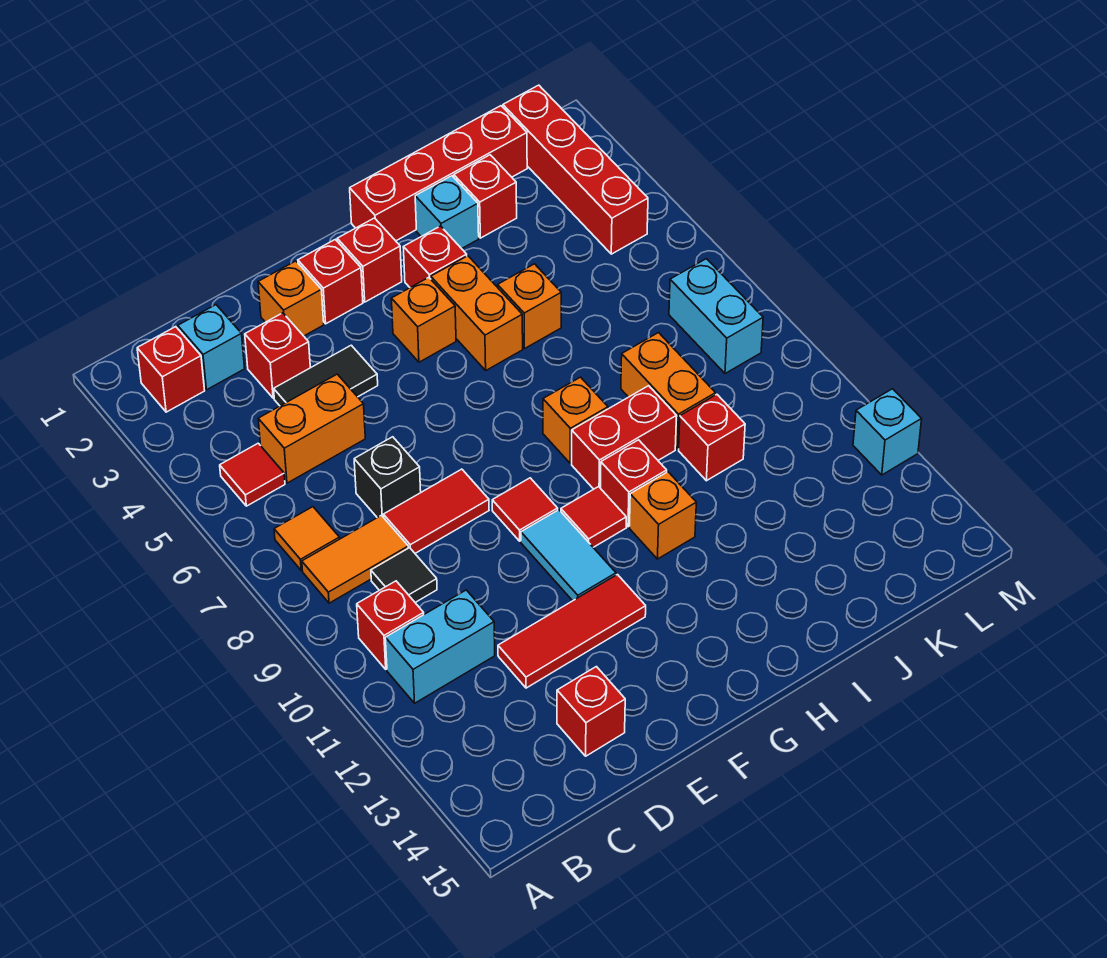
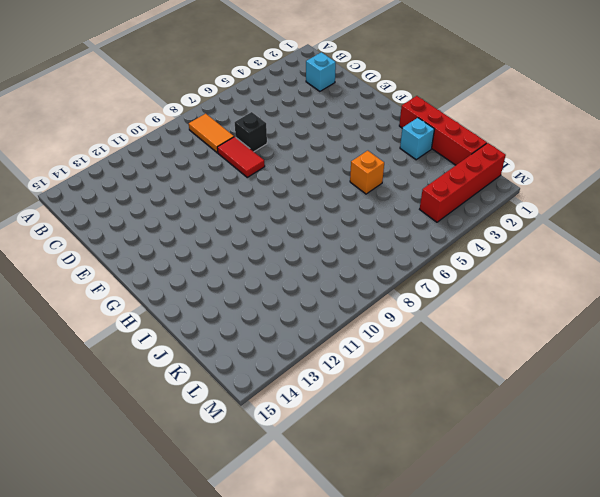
none -> red brick B2 level 1
none -> red tile B5 level 1
none -> orange tile B7 level 1
none -> red brick B10 level 1

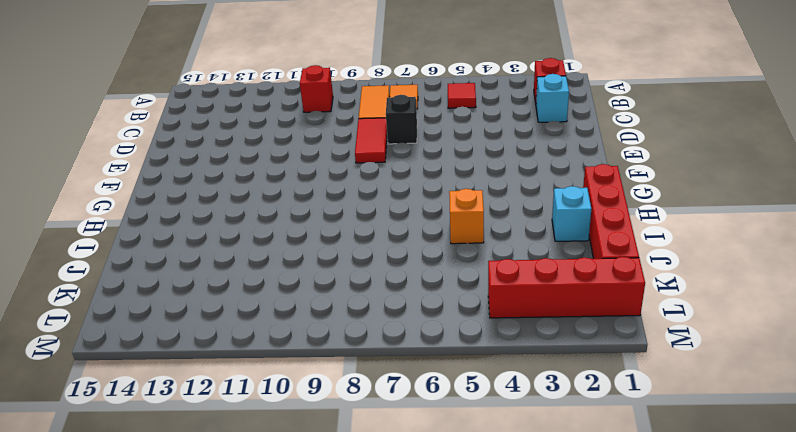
none -> cyan brick B11:C11 level 1
none -> orange brick C5:D5 level 1
none -> black tile C9 level 1
none -> red brick D3 level 1

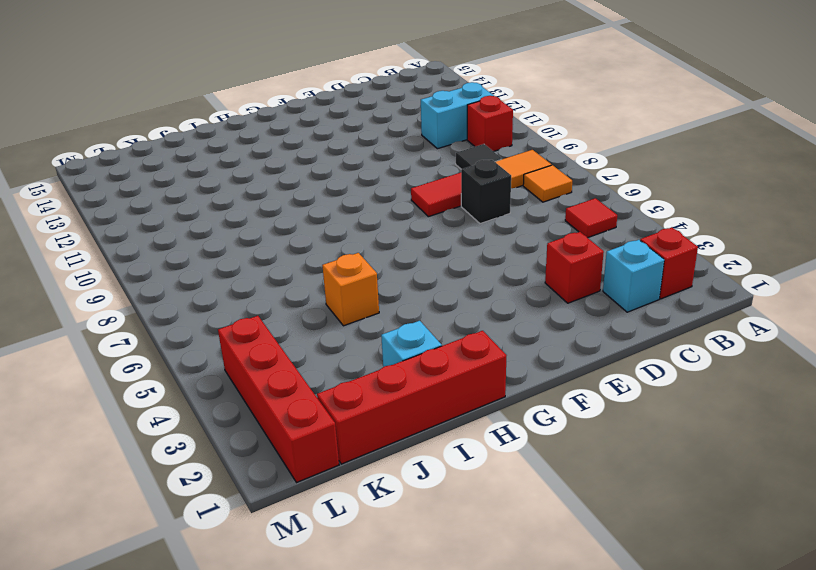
none -> orange brick C5:D5 level 1
none -> black tile D4:E4 level 1
none -> red tile D12:F12 level 1
none -> red brick D14 level 1

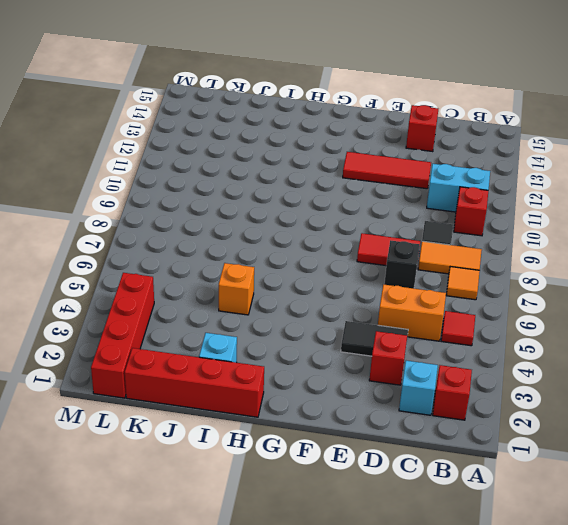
none -> orange brick E2 level 1
none -> red brick F2 level 1
none -> red tile F9 level 1
none -> cyan tile F10:F11 level 1

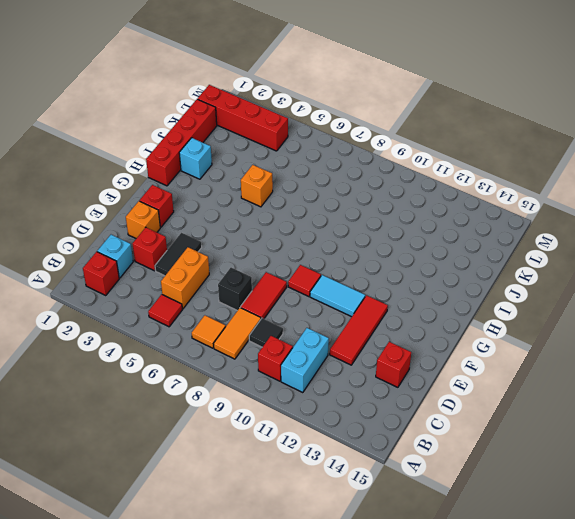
none -> red brick G2 level 1
none -> orange brick G4 level 1
none -> red tile G10 level 1
none -> red brick H3 level 1

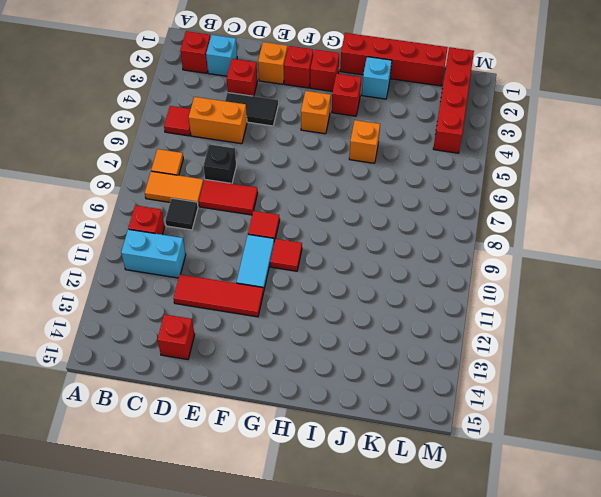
none -> orange brick H4:H5 level 1
none -> orange brick H8 level 1
none -> red brick H9:I9 level 1
none -> red brick H10 level 1

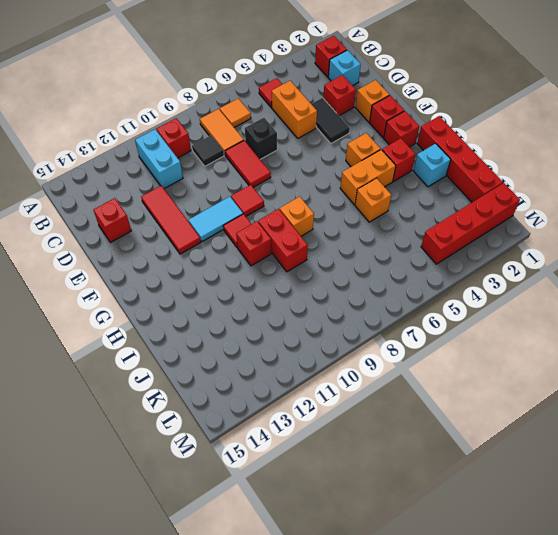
none -> orange brick H11 level 1
none -> red brick J2 level 1
none -> orange brick J8:J9 level 1
none -> red brick J10 level 1

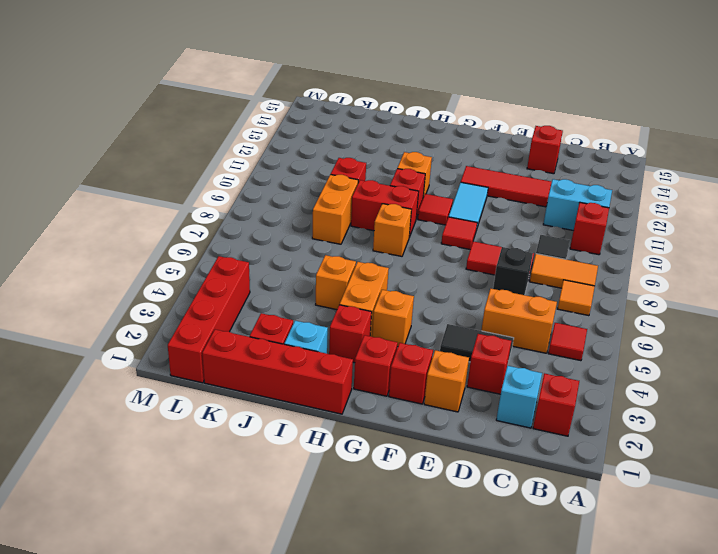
none -> cyan brick L7:L8 level 1
none -> cyan brick M12 level 1

